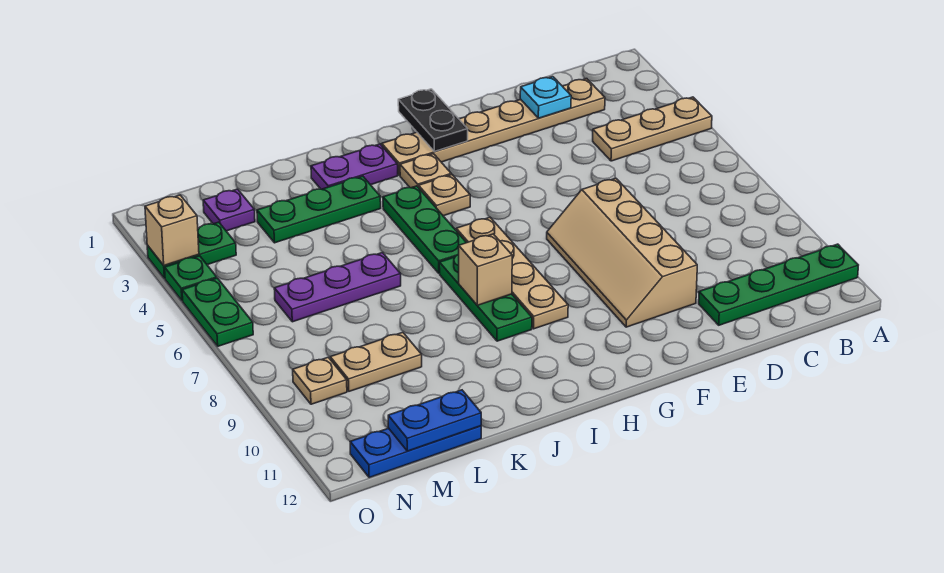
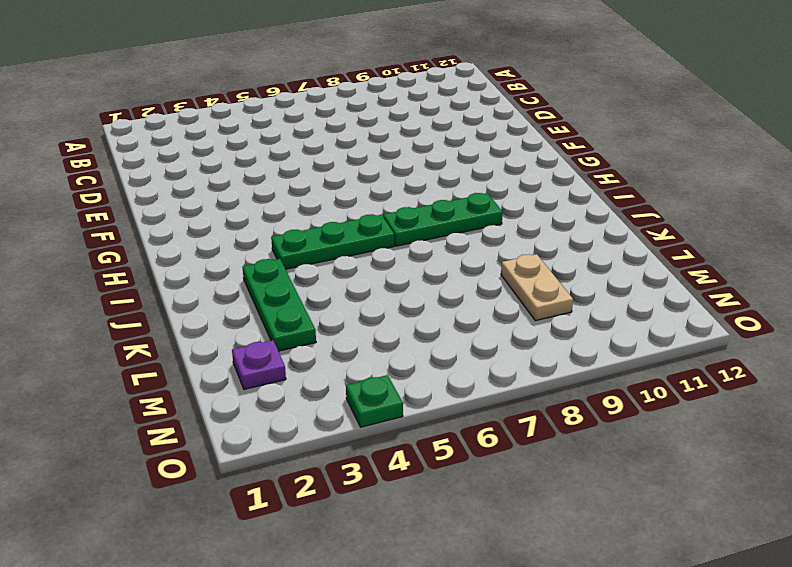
none -> tan plate A4:C4 level 1
none -> green plate A11:D11 level 1
none -> tan plate C2:H2 level 1

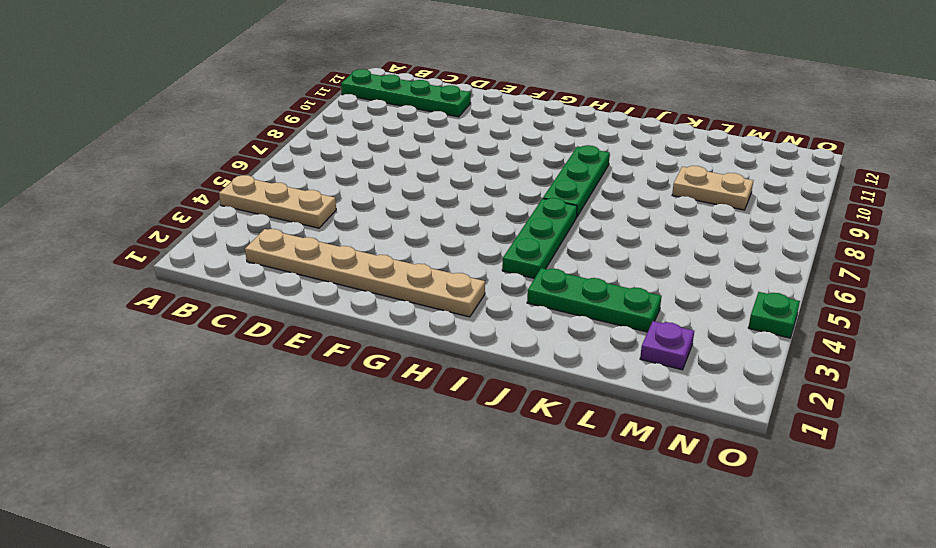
none -> tan slope E7:F10 level 1 top E
none -> tan plate H3 level 1
none -> tan plate H4 level 1

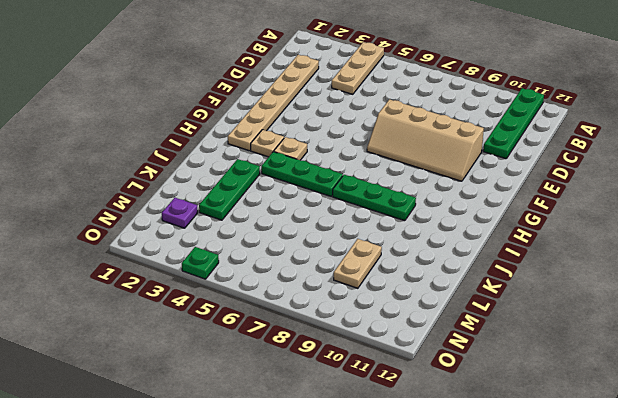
none -> tan plate H6:H9 level 1
none -> purple plate I2:J2 level 1
none -> purple plate K6:M6 level 1

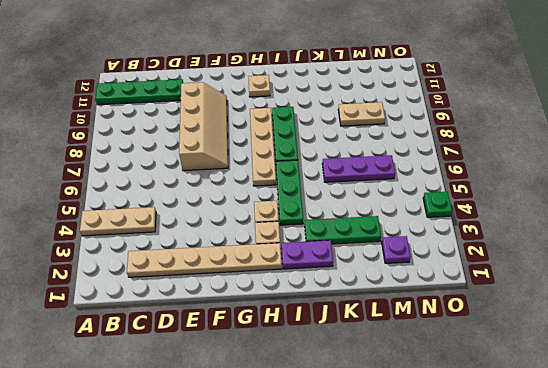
tan plate H11 level 1 -> tan plate N9 level 1
none -> blue plate L12:N12 level 1
none -> green plate N3:O3 level 1
none -> green plate O5:O6 level 1

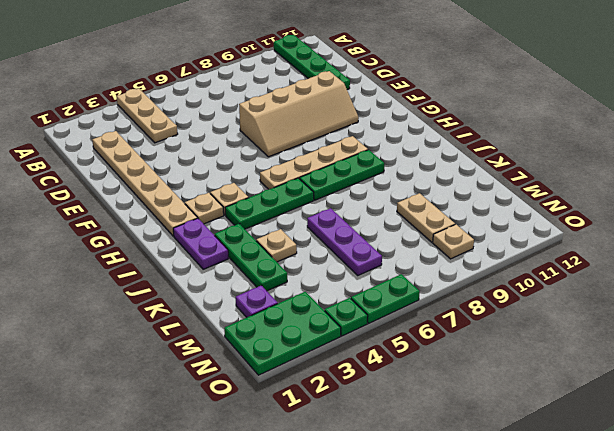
tan plate K4 level 1 -> none
green plate N1:O3 level 1 -> green plate N3:O3 level 1
none -> blue plate L12:N12 level 1
none -> cyan plate D2 level 2
none -> black plate G1:G2 level 2

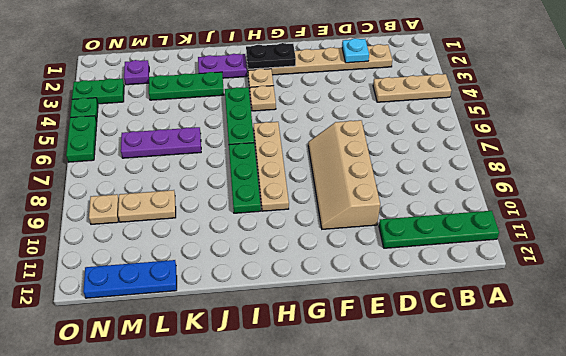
black plate G2:H2 level 2 -> black plate G1:G2 level 2
none -> tan brick I8 level 2
none -> blue plate L12:M12 level 2
none -> tan brick O3 level 2

